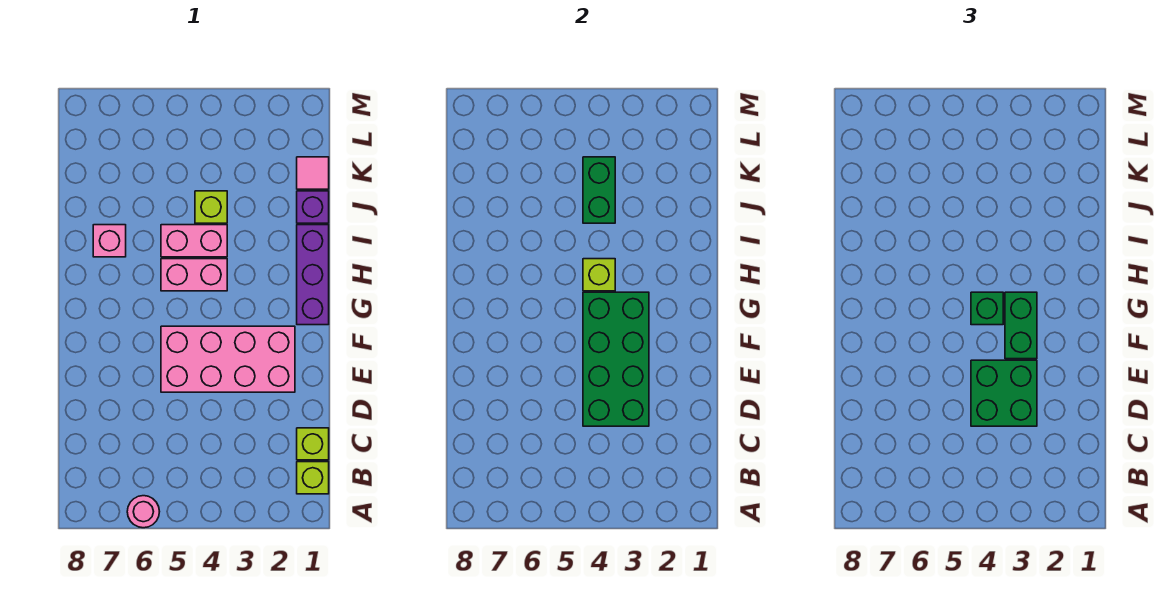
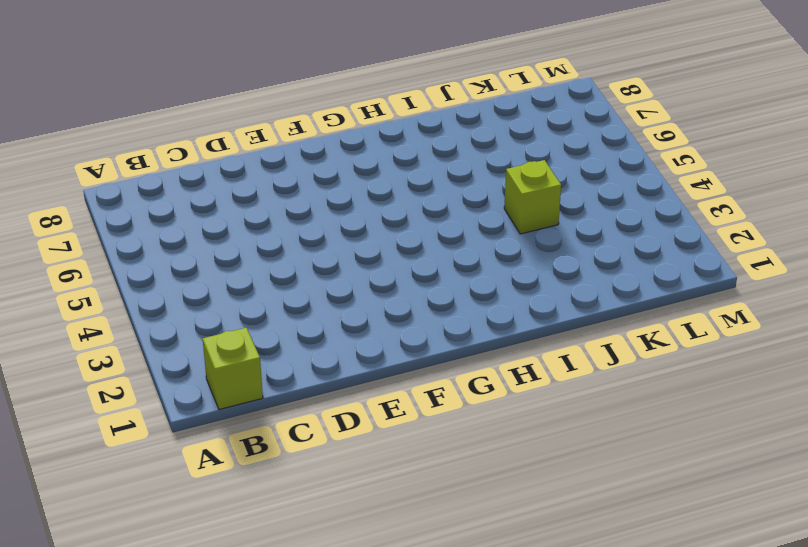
none -> pink round brick A6 level 1
none -> lime brick C1 level 1
none -> pink brick E2:F5 level 1

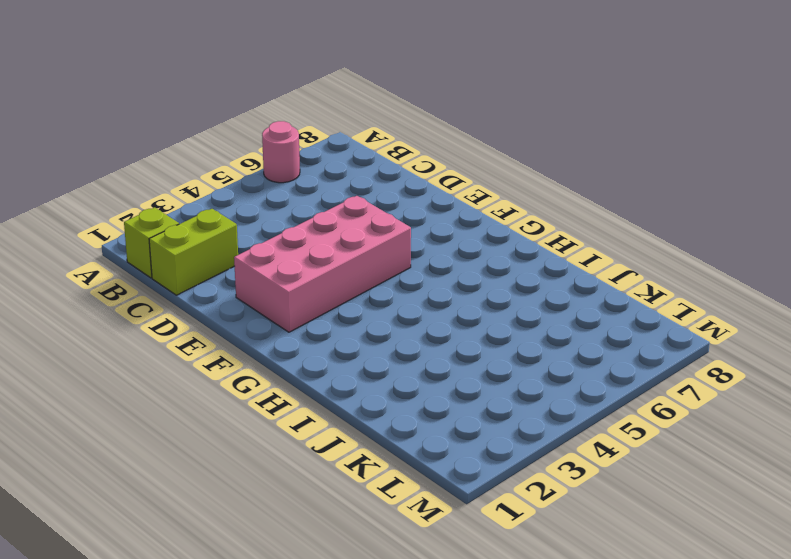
lime brick C1:C2 level 1 -> lime brick C1 level 1
none -> purple brick G1:I1 level 1
none -> pink brick H4:H5 level 1
none -> pink brick I4:I5 level 1

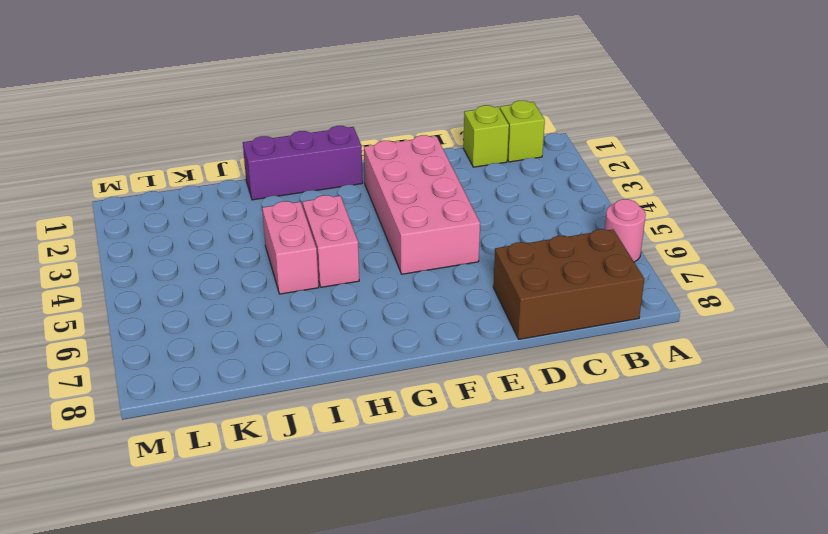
brown brick B7:D8 level 1 -> none
none -> pink brick I7 level 1
none -> purple brick J1 level 1
none -> lime brick J4 level 1

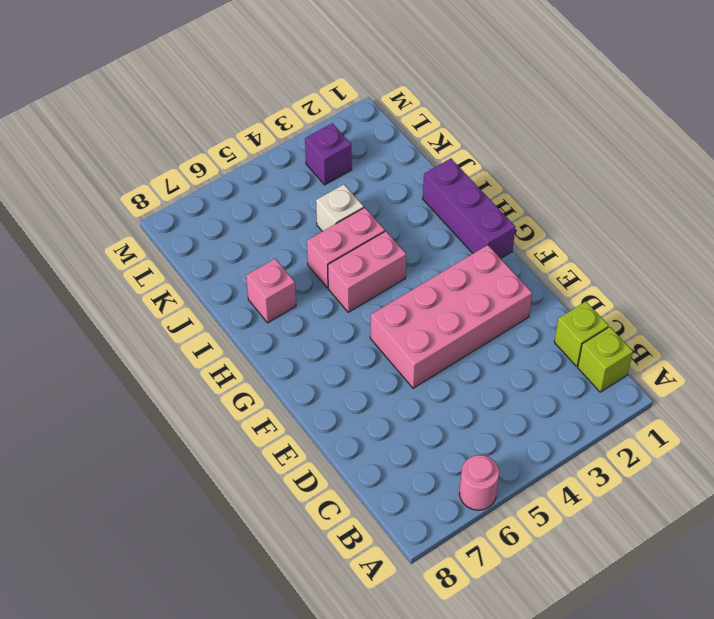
white brick J4 level 1 -> lime brick J4 level 1
purple brick L3 level 1 -> purple brick J1 level 1
none -> pink tile K1 level 1
none -> green brick D3:G4 level 2
none -> lime brick H4 level 2

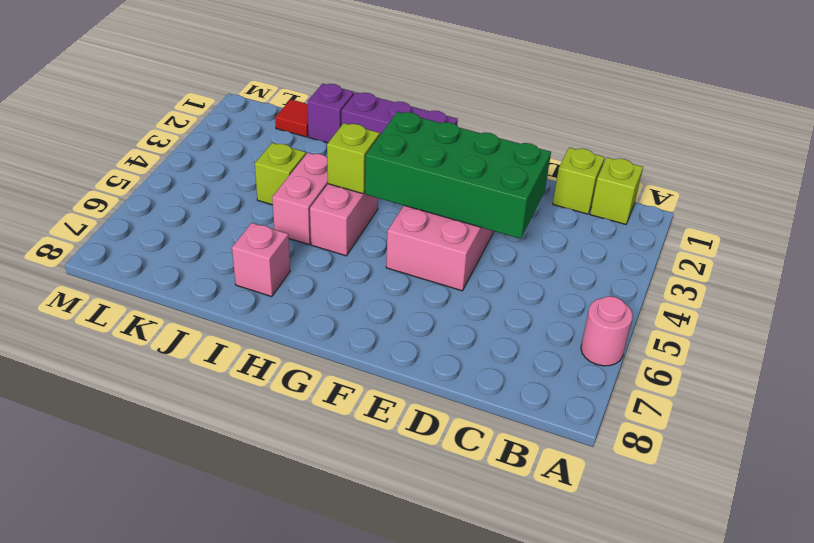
red tile K1 level 1 -> pink tile K1 level 1
none -> green brick J4:K4 level 2
none -> green brick D3:E4 level 3
none -> green brick F3:G3 level 3

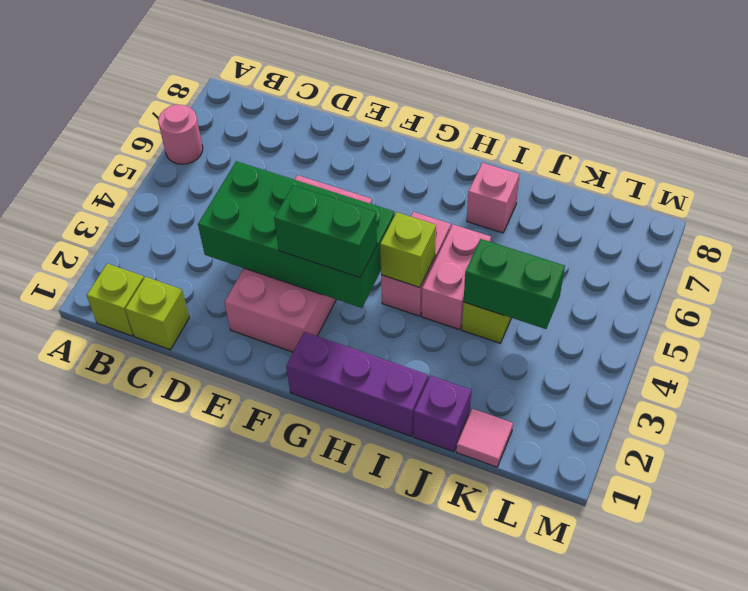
none -> green brick D3:E4 level 3
none -> green brick G4 level 3

